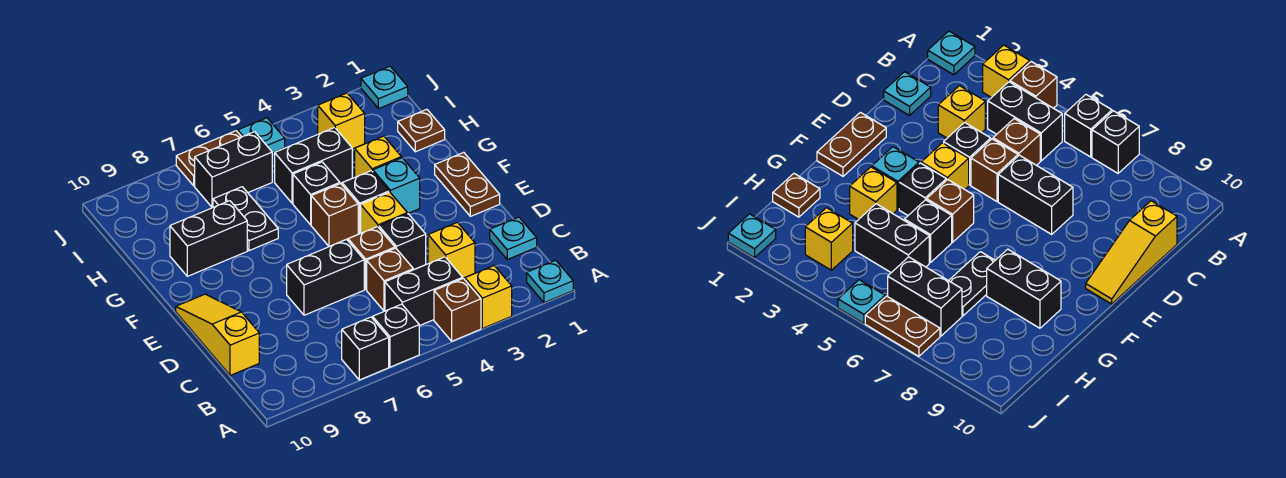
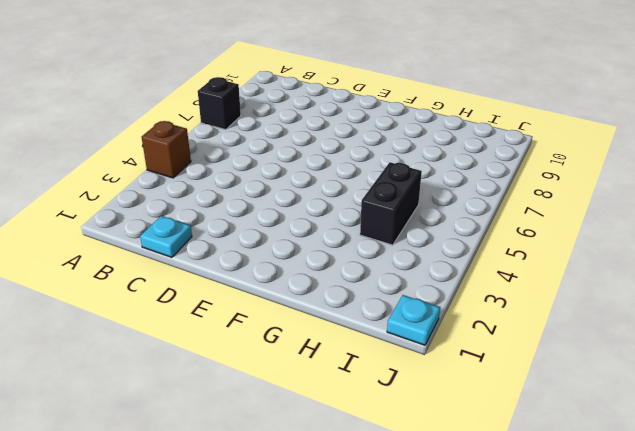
none -> cyan plate A1 level 1
none -> yellow brick A3 level 1
none -> black brick A6 level 1

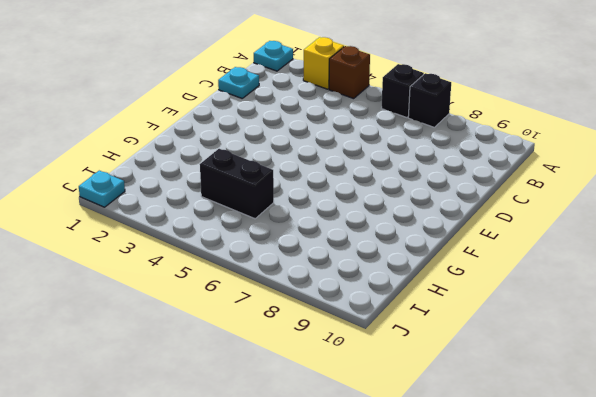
none -> black brick B4:B5 level 1
none -> yellow brick C3 level 1
none -> brown brick C5 level 1

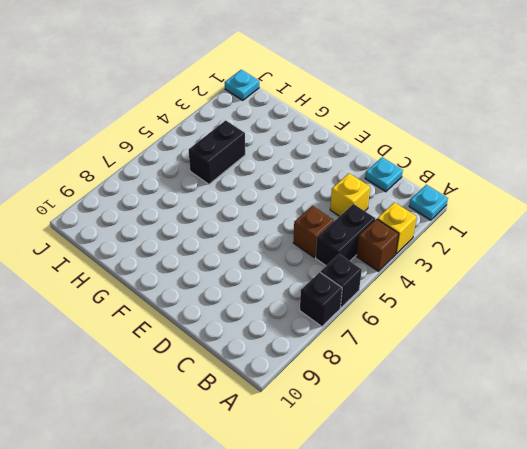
none -> yellow slope C10:E10 level 1 top C
none -> black brick D4 level 1
none -> brown brick D5 level 1

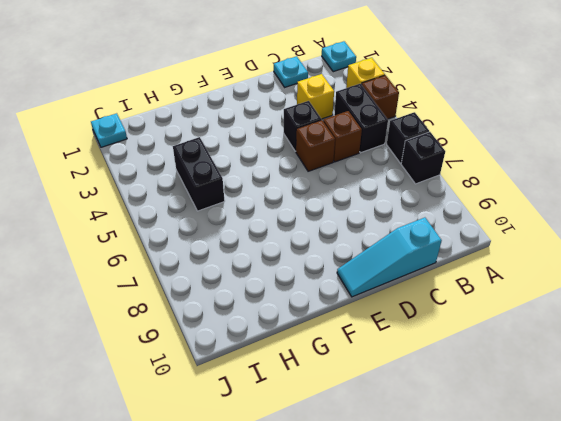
cyan slope C10:E10 level 1 top C -> yellow slope C10:E10 level 1 top C
none -> black brick D6:D7 level 1
none -> brown plate E1:F1 level 1
none -> yellow brick E4 level 1

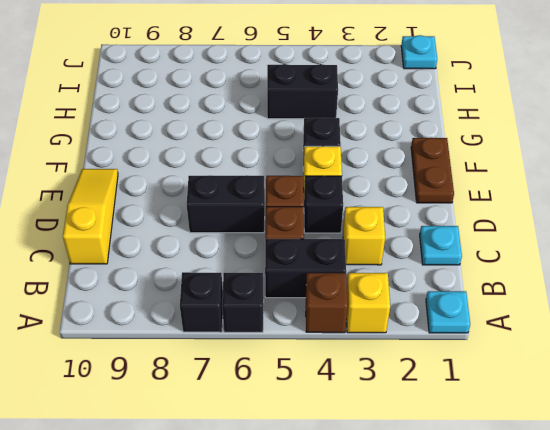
none -> cyan brick F3 level 1
none -> brown brick F5 level 1
none -> yellow brick G3 level 1

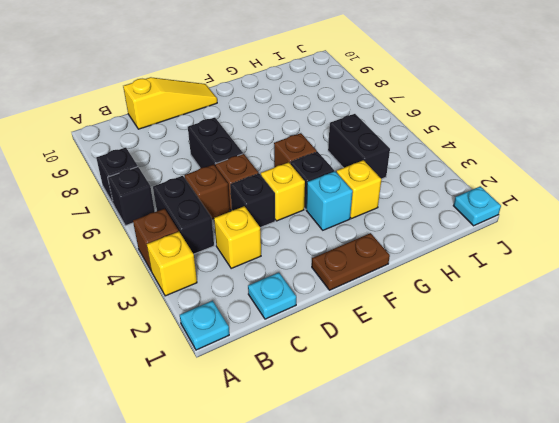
none -> black brick G5 level 1
none -> black plate G7:H7 level 1
none -> black brick G8:G9 level 1

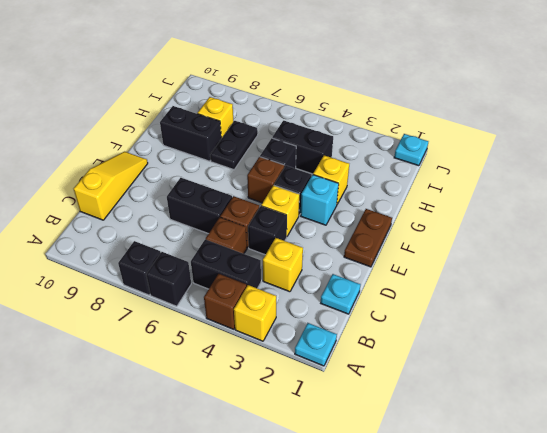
yellow brick H8 level 1 -> yellow brick I3 level 1
none -> brown plate H1 level 1
none -> black brick I6:I7 level 1
none -> cyan plate J5 level 1

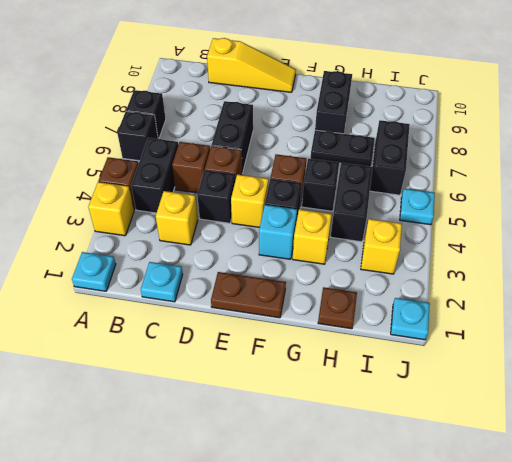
none -> brown plate J6:J7 level 1

